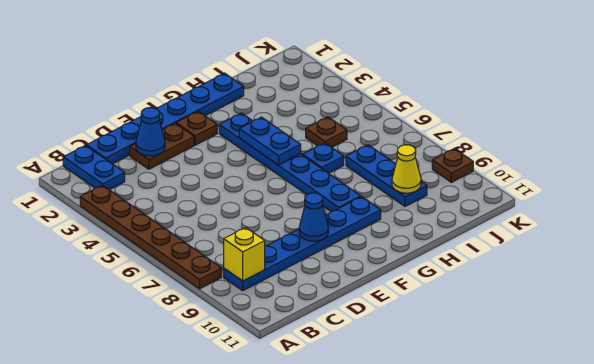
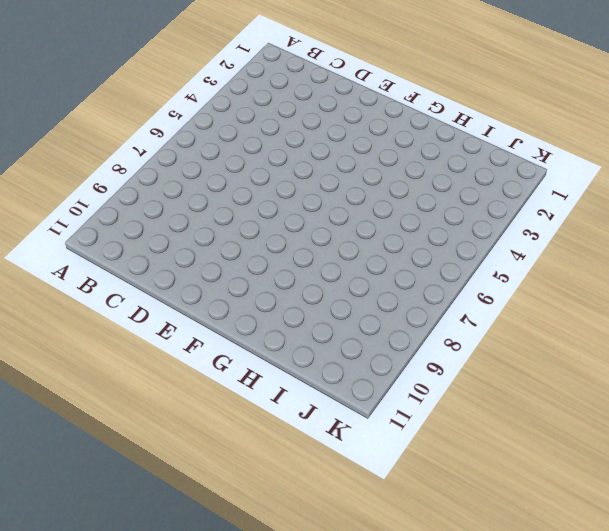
none -> brown plate A3:A8 level 1
none -> blue plate B1:B2 level 1
none -> blue plate B9:G9 level 1

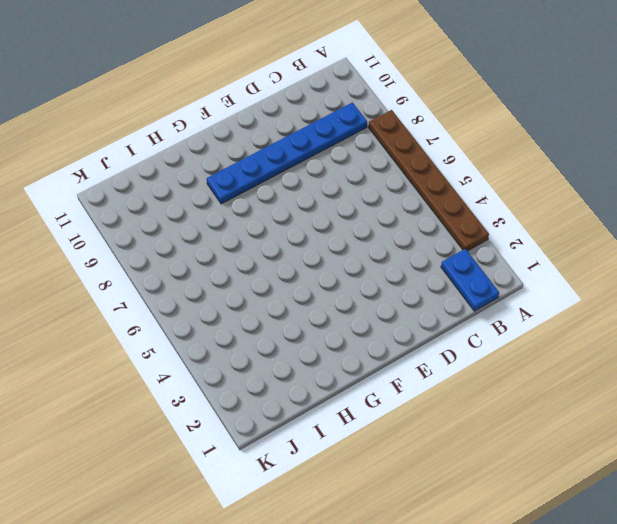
none -> blue plate C1:H1 level 1
none -> brown plate D2:E2 level 1
none -> brown plate F2 level 1

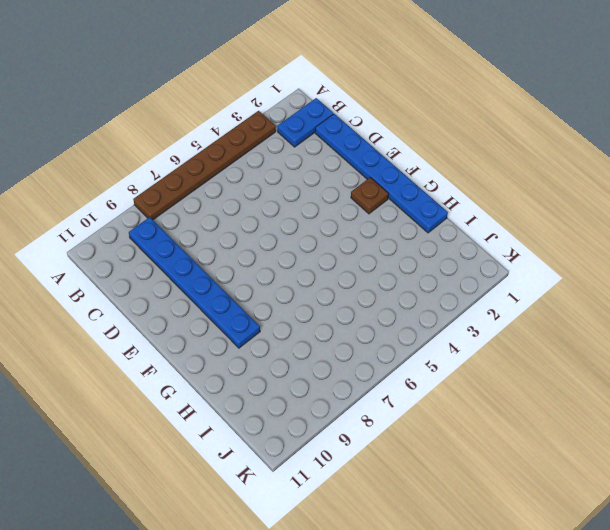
none -> brown plate D2:E2 level 1
none -> blue plate G3:G8 level 1
none -> blue plate H6 level 1

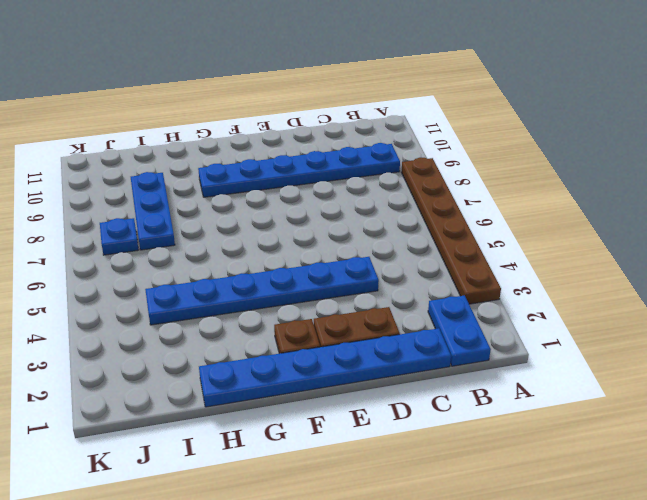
blue plate D4:I4 level 1 -> blue plate G3:G8 level 1
blue plate J7 level 1 -> blue plate H6 level 1
none -> brown plate I5 level 1
none -> brown plate K9 level 1
none -> yellow brick B9 level 2

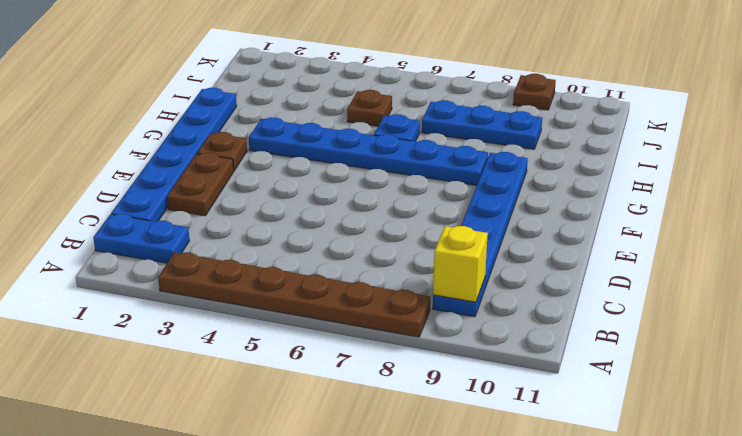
none -> blue cone D2 level 2
none -> blue cone E9 level 2
none -> blue plate G4:G5 level 2

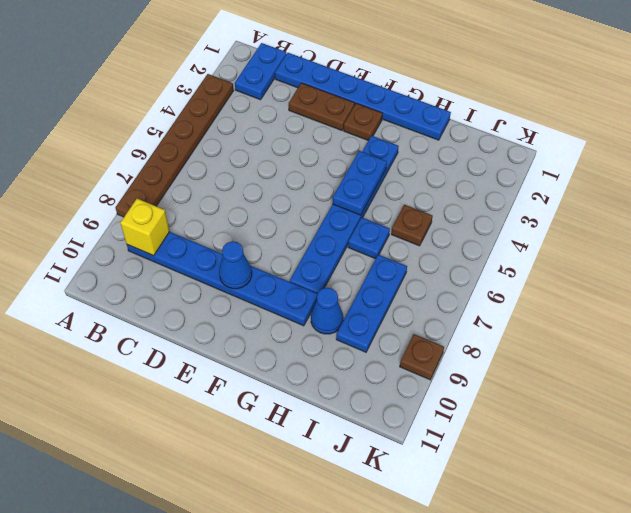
blue cone H9 level 1 -> blue cone D2 level 2
none -> yellow cone I9 level 2

